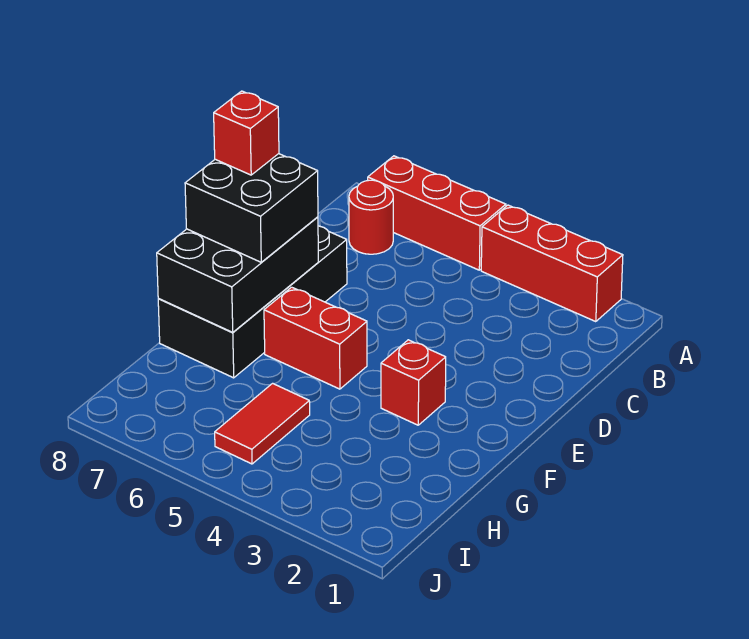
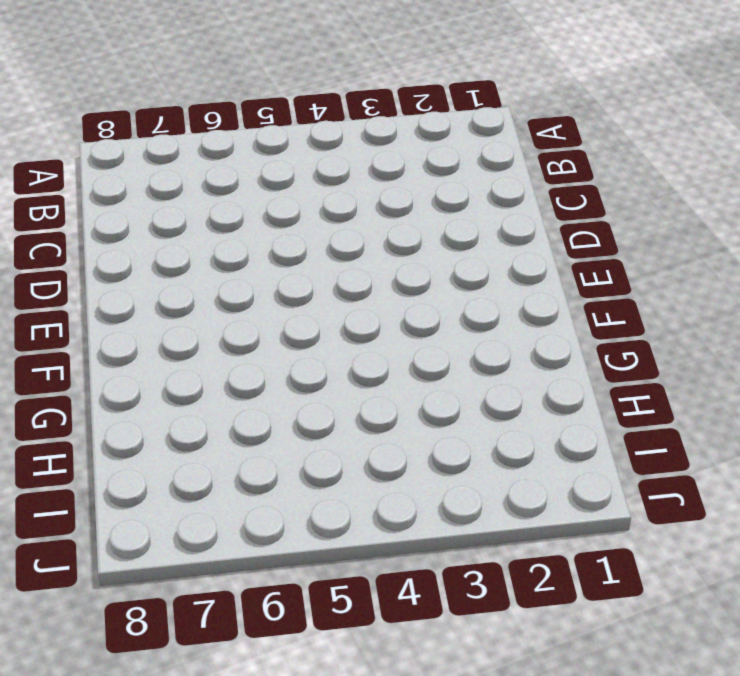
none -> red brick A2:A4 level 1
none -> red brick A5:A7 level 1

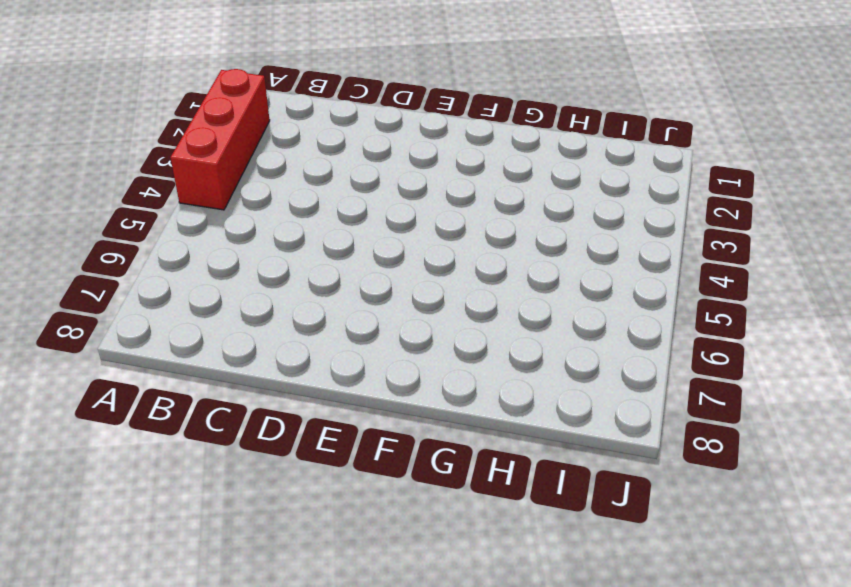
none -> red brick A5:A7 level 1
none -> red round brick B7 level 1

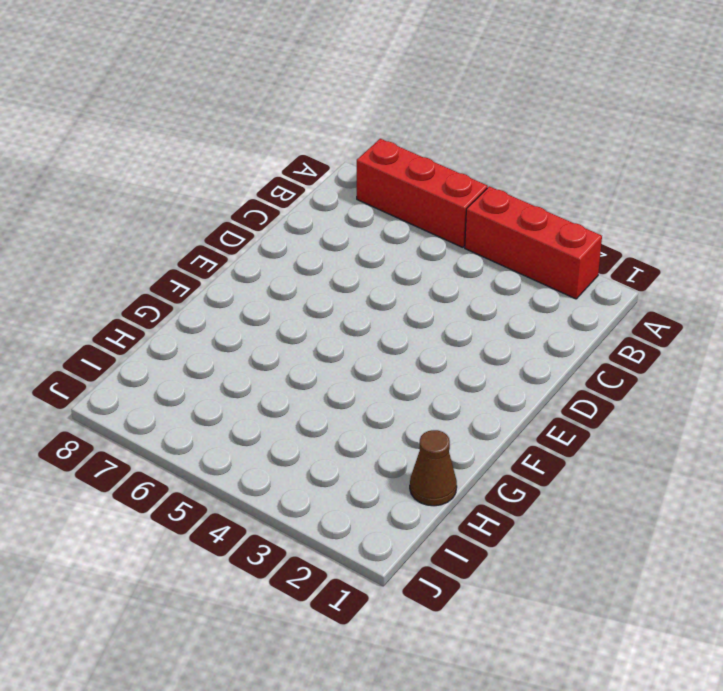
brown cone H1 level 1 -> none
none -> red round brick B7 level 1
none -> black brick D7:G8 level 1

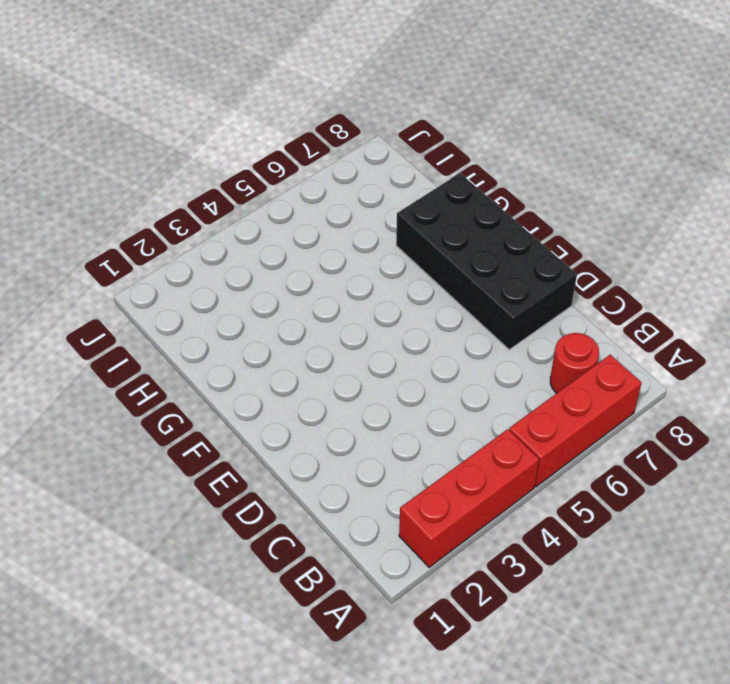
none -> red brick F3 level 1
none -> red brick F5:F6 level 1

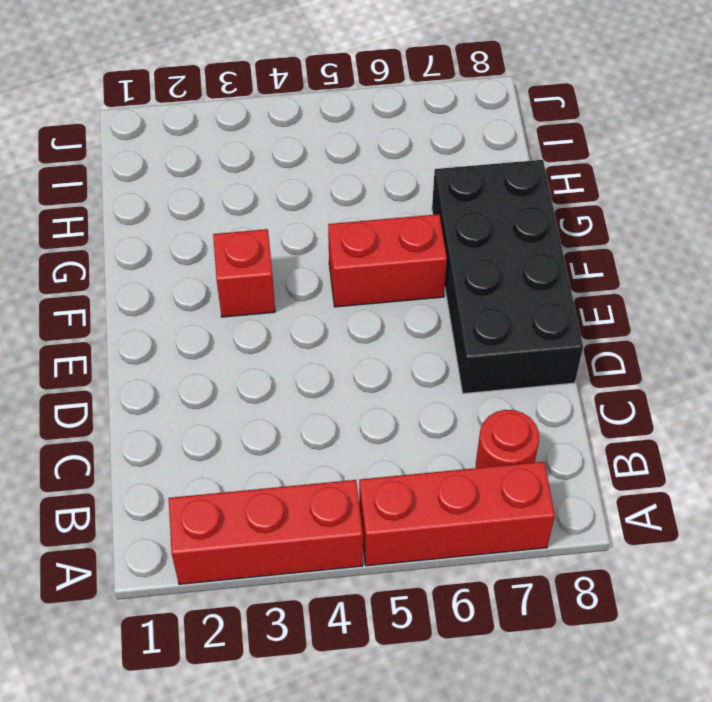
none -> red tile H5:I5 level 1
none -> black brick E7:G8 level 2

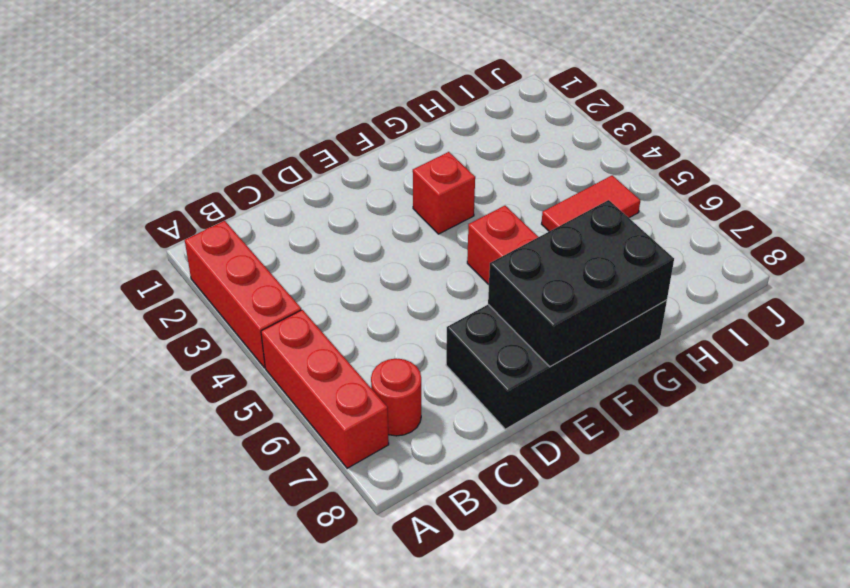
none -> black brick E7:F8 level 3
none -> red brick E8 level 4

